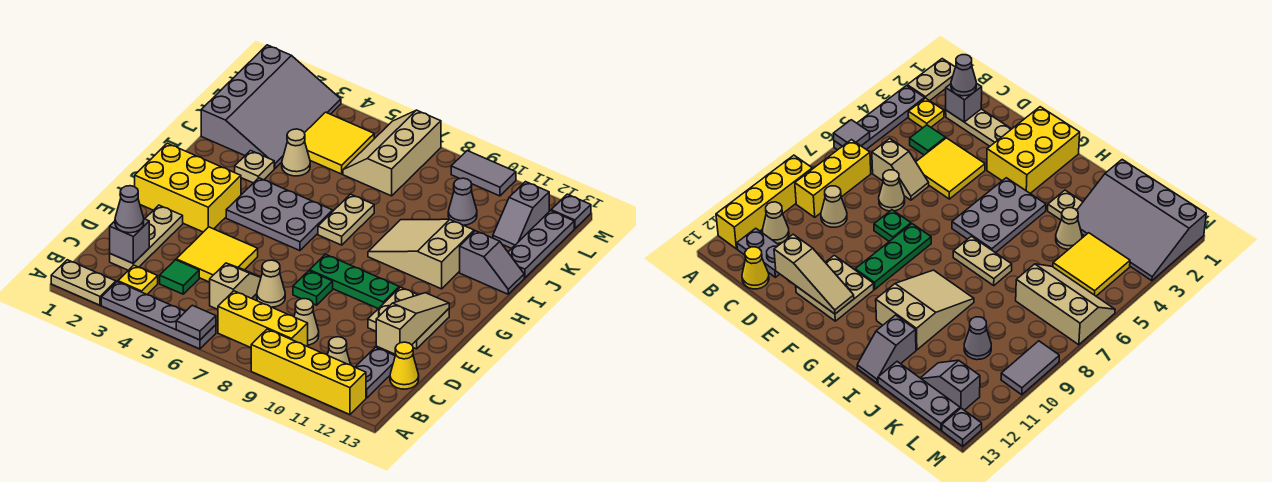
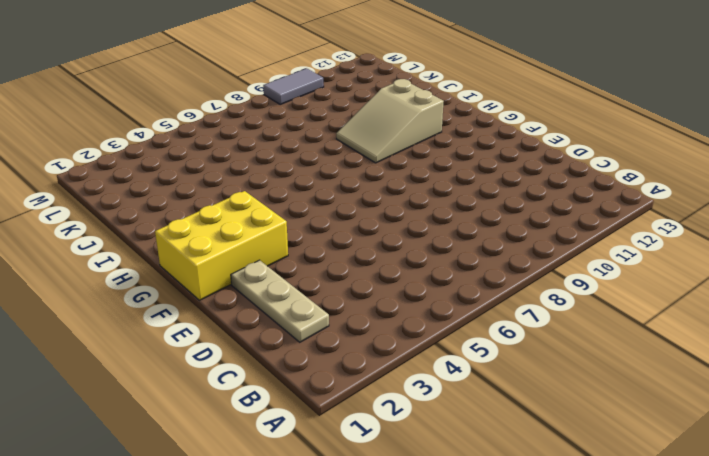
none -> tan plate A1:A2 level 1
none -> grey plate A3:A6 level 1
none -> yellow brick A9:A12 level 1
none -> yellow plate B3 level 1

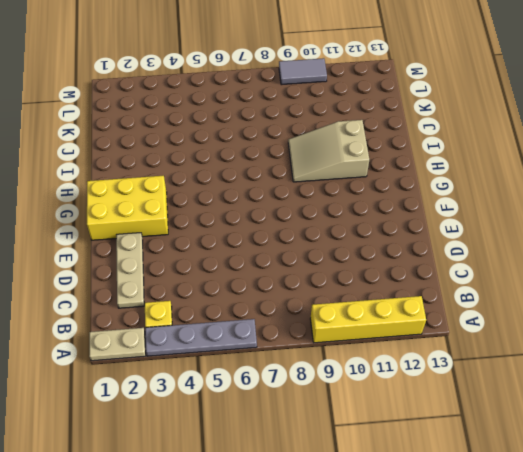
none -> yellow brick B7:B9 level 1
none -> tan cone B11 level 1
none -> grey plate B12:C12 level 1
none -> green tile C4 level 1

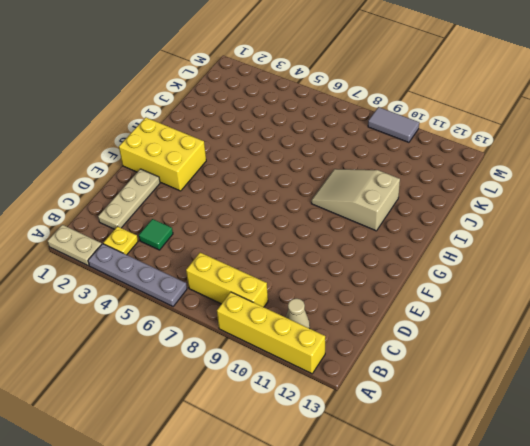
none -> grey plate B12:C12 level 1
none -> tan slope C6:D6 level 1 top C
none -> tan cone C9 level 1
none -> yellow cone C13 level 1

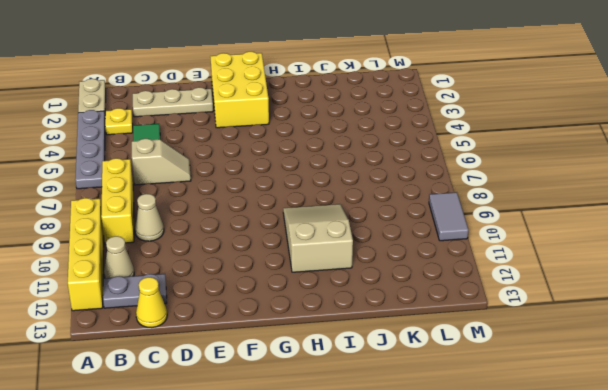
none -> yellow tile D4:E5 level 1
none -> tan cone D7 level 1
none -> green plate E8 level 1
none -> tan plate E11:F12 level 1

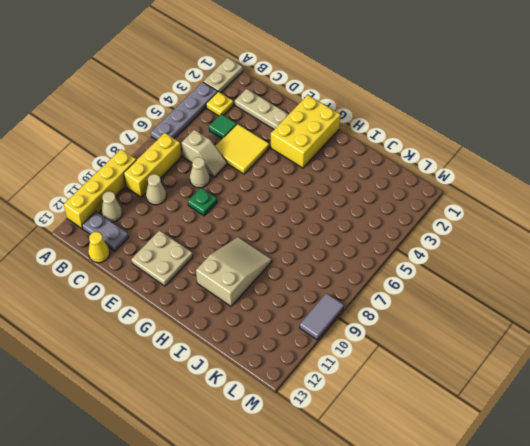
none -> green plate F8:F10 level 1
none -> grey plate G4:H6 level 1
none -> tan plate H7:I7 level 1
none -> tan plate I3 level 1

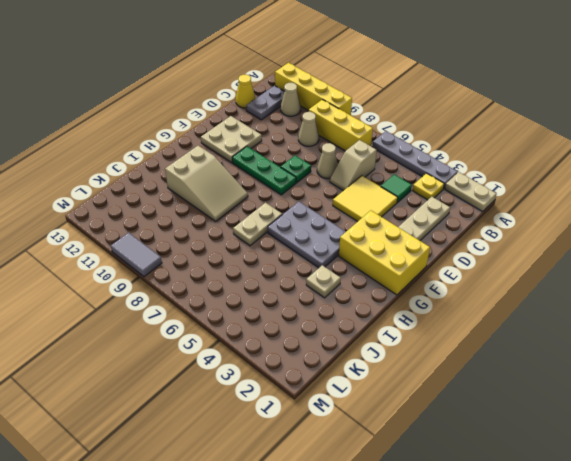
none -> grey slope I12:I13 level 1 top 12
none -> grey slope J1:M3 level 1 top 1
none -> tan cone J4 level 1
none -> grey plate J13:L13 level 1

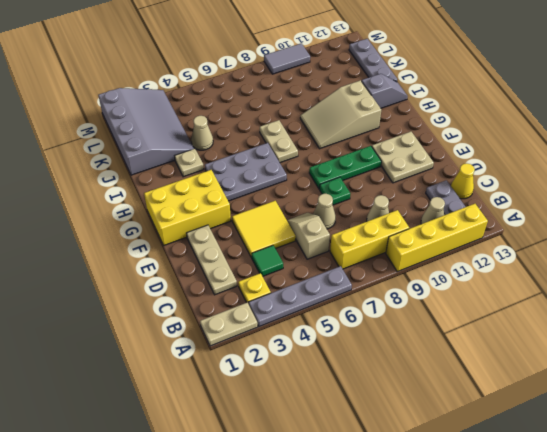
none -> yellow tile K4:L5 level 1
none -> tan slope K6:M7 level 1 top 7
none -> grey cone K10 level 1
none -> grey slope K12:L12 level 1 top L

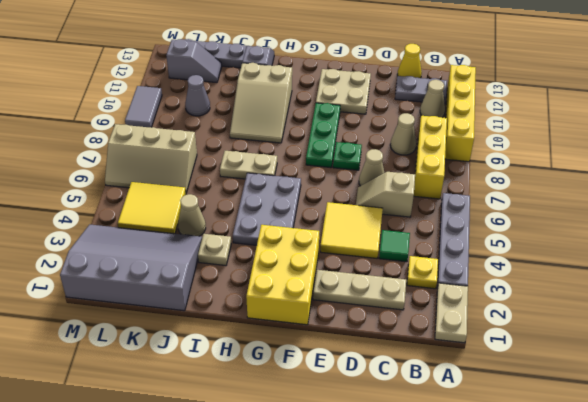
none -> grey plate M13 level 1
none -> grey tile A6 level 2
none -> grey brick C2 level 2
none -> tan slope D12:F12 level 2 top D

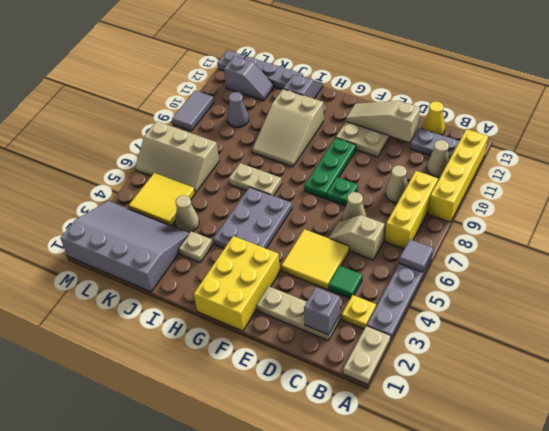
none -> grey cone C2 level 3

